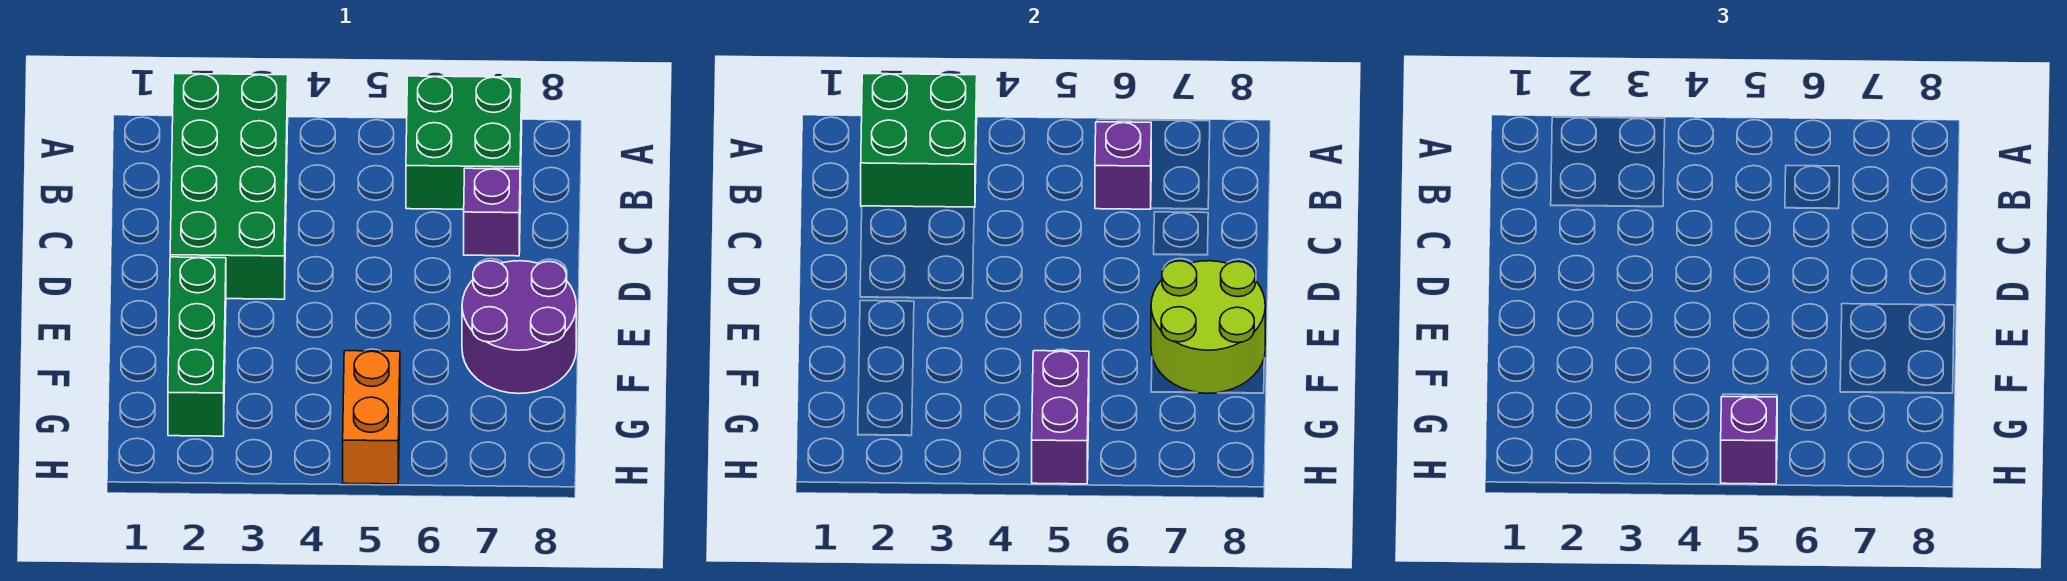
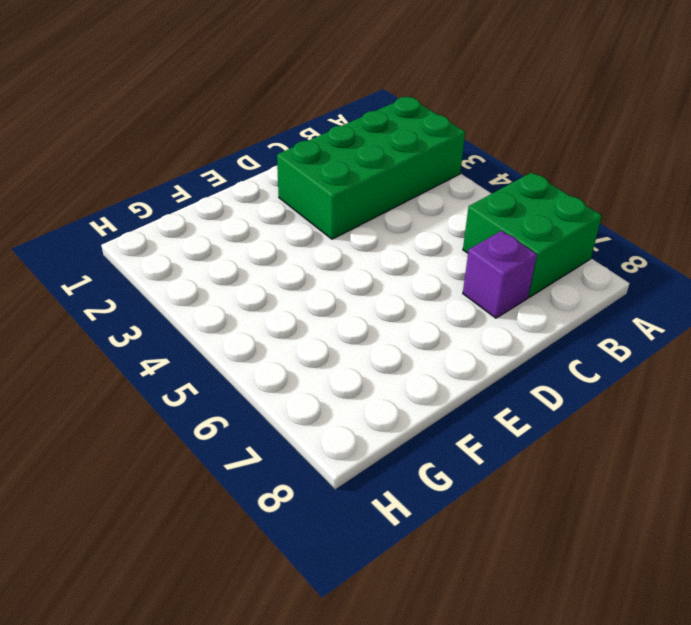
none -> green brick E2:G2 level 1
none -> purple round brick E7:F8 level 1

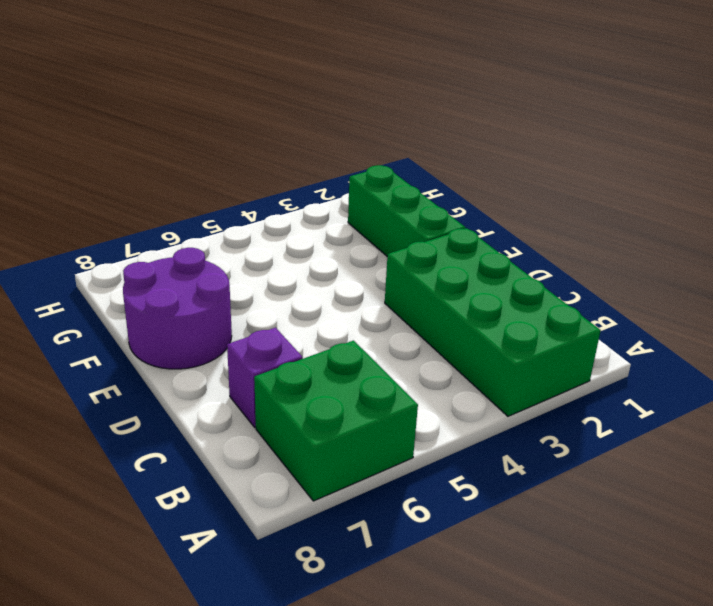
none -> orange brick G5:H5 level 1
none -> green brick A2:B3 level 2

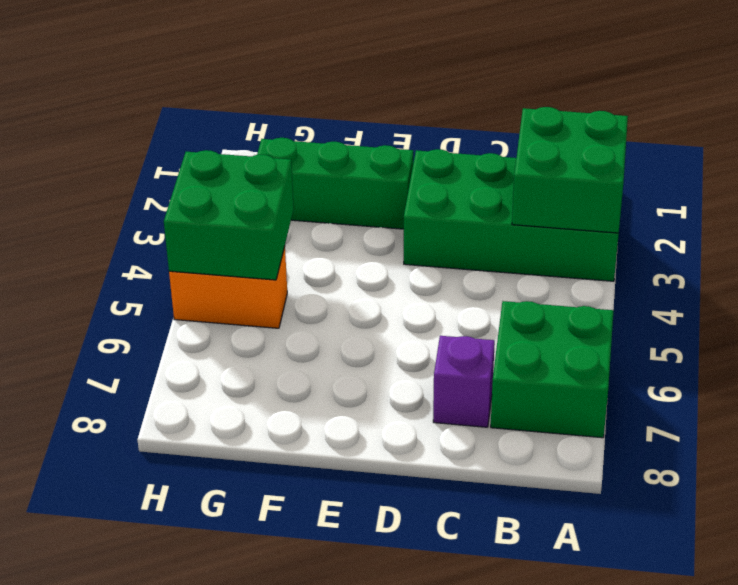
green brick G4:H5 level 2 -> purple brick G5:H5 level 2
none -> purple round brick E7:F8 level 1
none -> purple brick B6 level 2

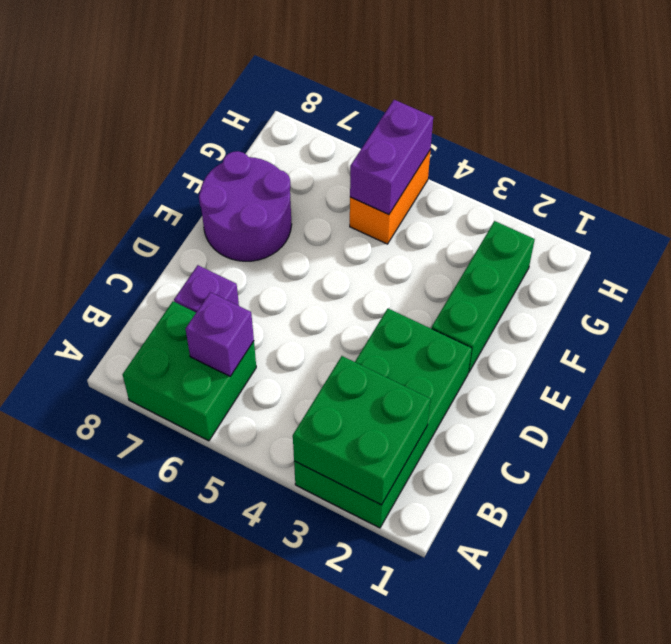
none -> lime round brick E7:F8 level 2
none -> purple brick H5 level 3

